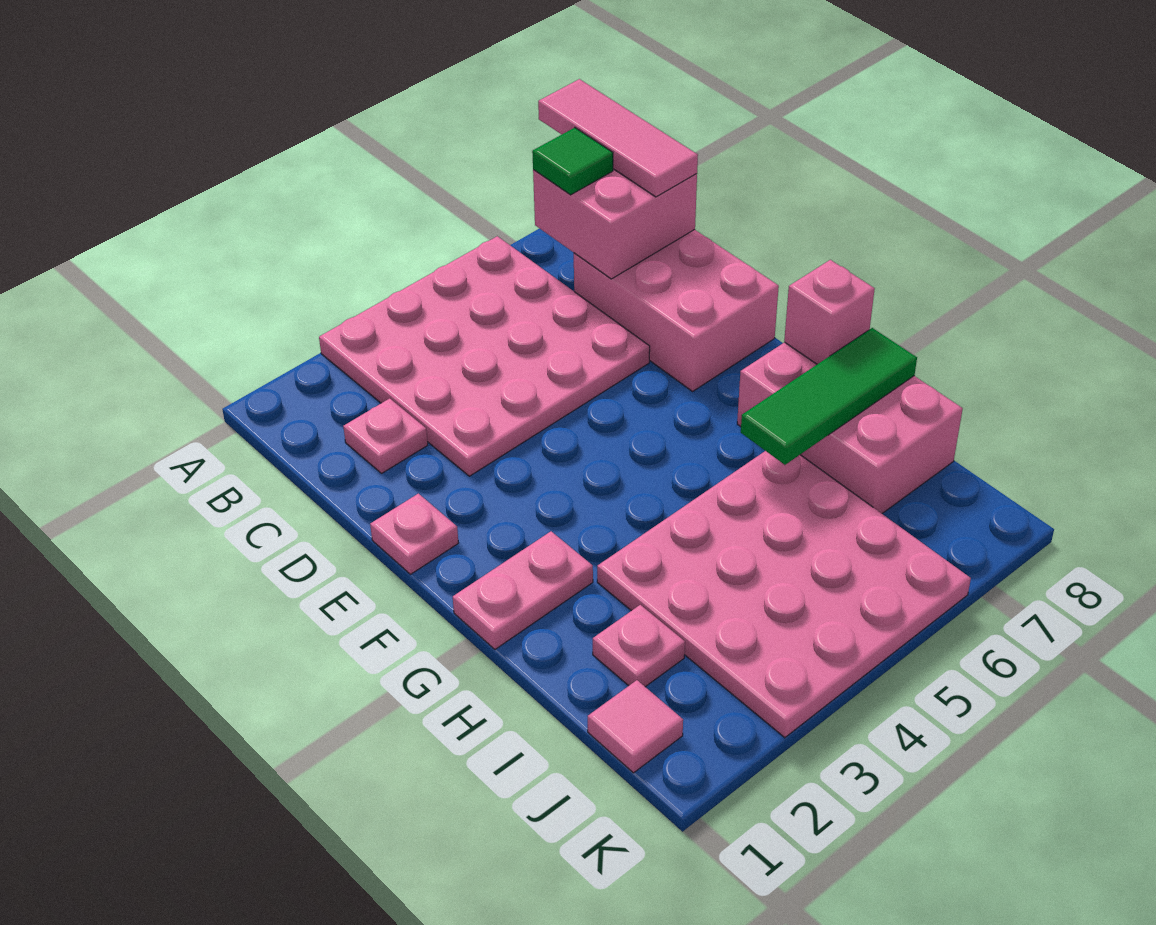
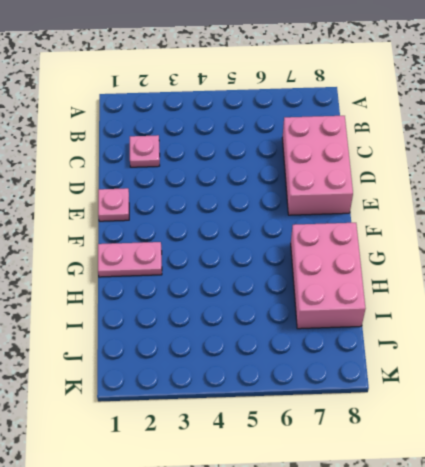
none -> pink plate A3:D6 level 1
none -> pink plate H3:K6 level 1
none -> pink plate I2 level 1

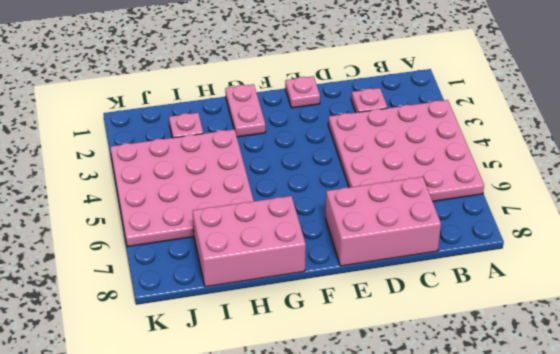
none -> pink tile J1 level 1
none -> pink brick B7:C8 level 2
none -> pink brick G8 level 2

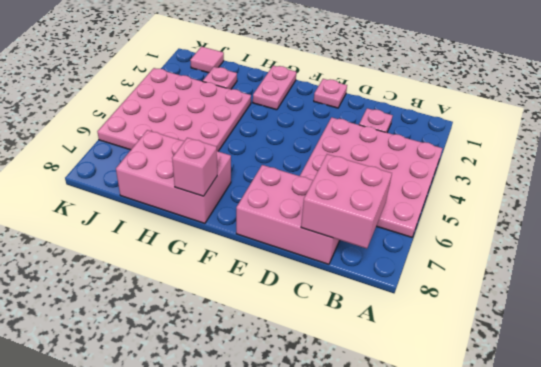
none -> green tile H6:H8 level 2
none -> pink tile A8:C8 level 3
none -> green tile B7 level 3

